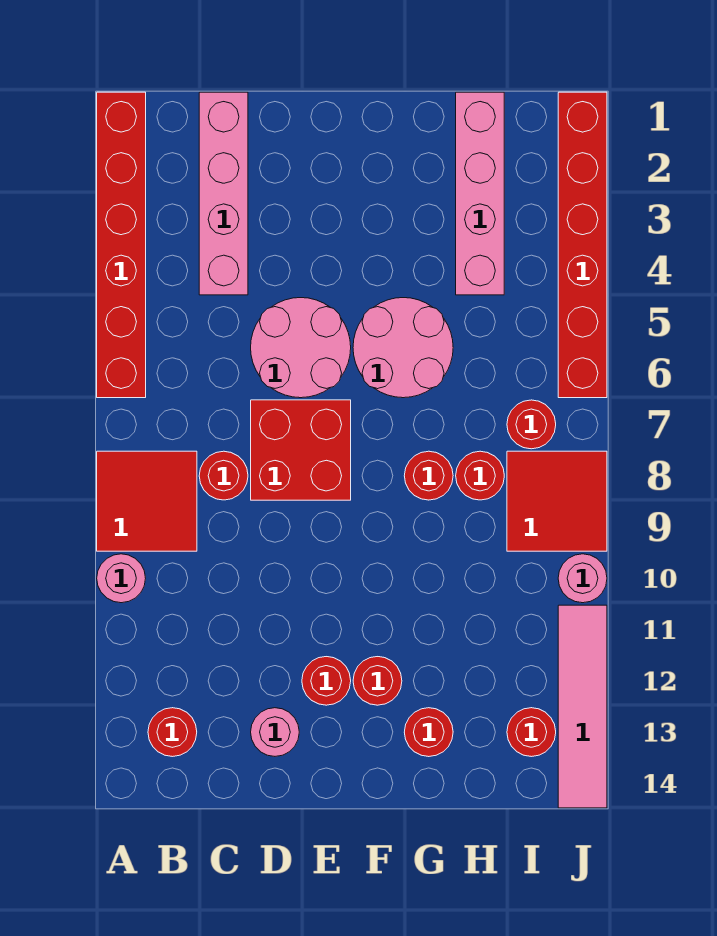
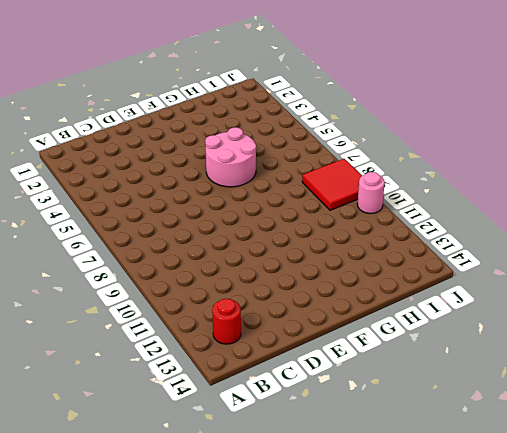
none -> red brick A1:A6 level 1
none -> red tile A8:B9 level 1
none -> pink round brick A10 level 1

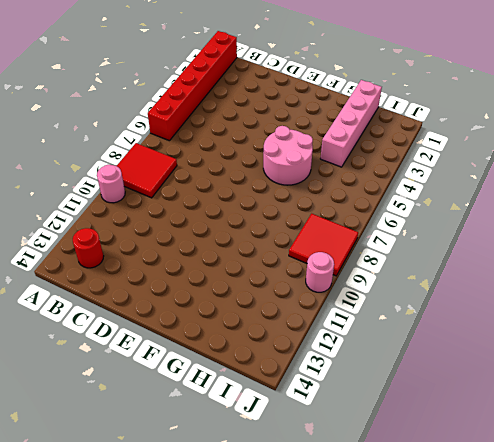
none -> pink brick C1:C4 level 1
none -> red round brick C8 level 1
none -> pink round brick D5:E6 level 1

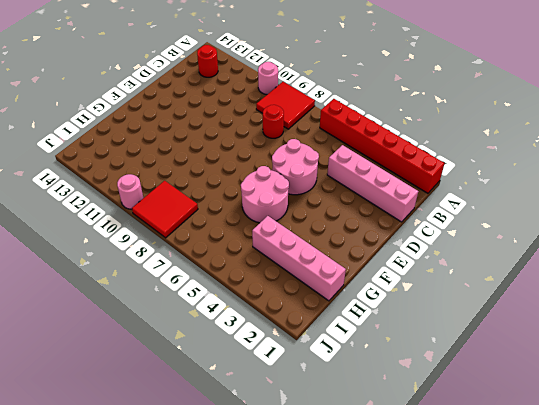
none -> red brick D7:E8 level 1
none -> pink round brick D13 level 1
none -> red round brick E12 level 1

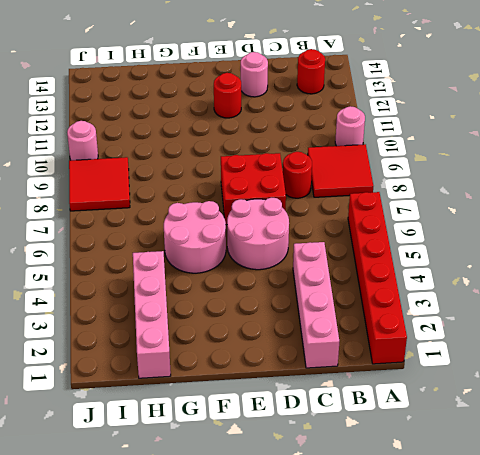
none -> red round brick F12 level 1
none -> red round brick G8 level 1
none -> red round brick G13 level 1

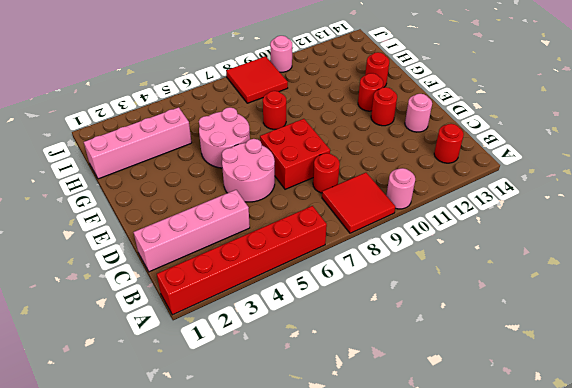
none -> red round brick H8 level 1
none -> red round brick I7 level 1
none -> red round brick I13 level 1

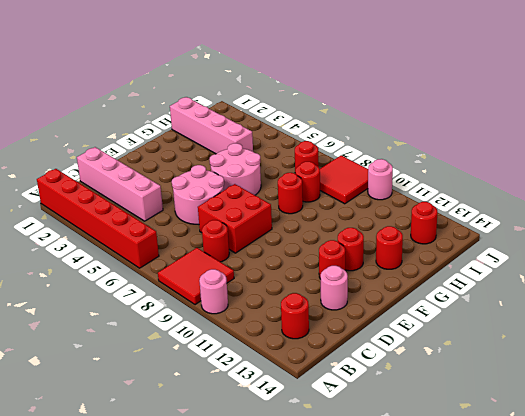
none -> red brick J1:J6 level 1
none -> pink tile J11:J14 level 1

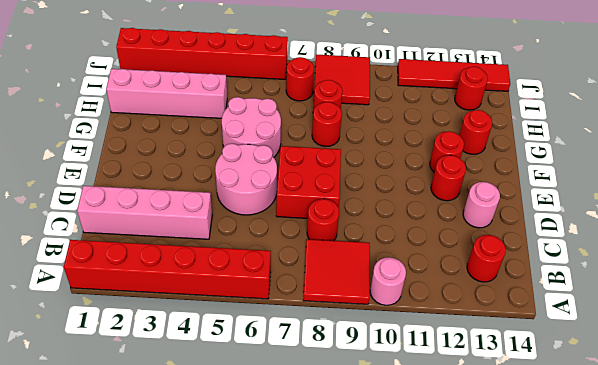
red tile J11:J14 level 1 -> pink tile J11:J14 level 1
none -> pink round brick J10 level 1

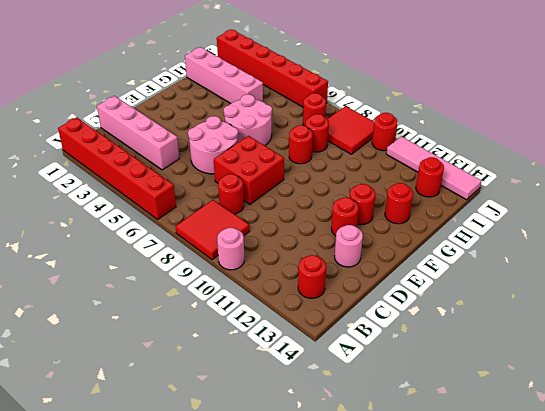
red round brick J10 level 1 -> pink round brick J10 level 1

